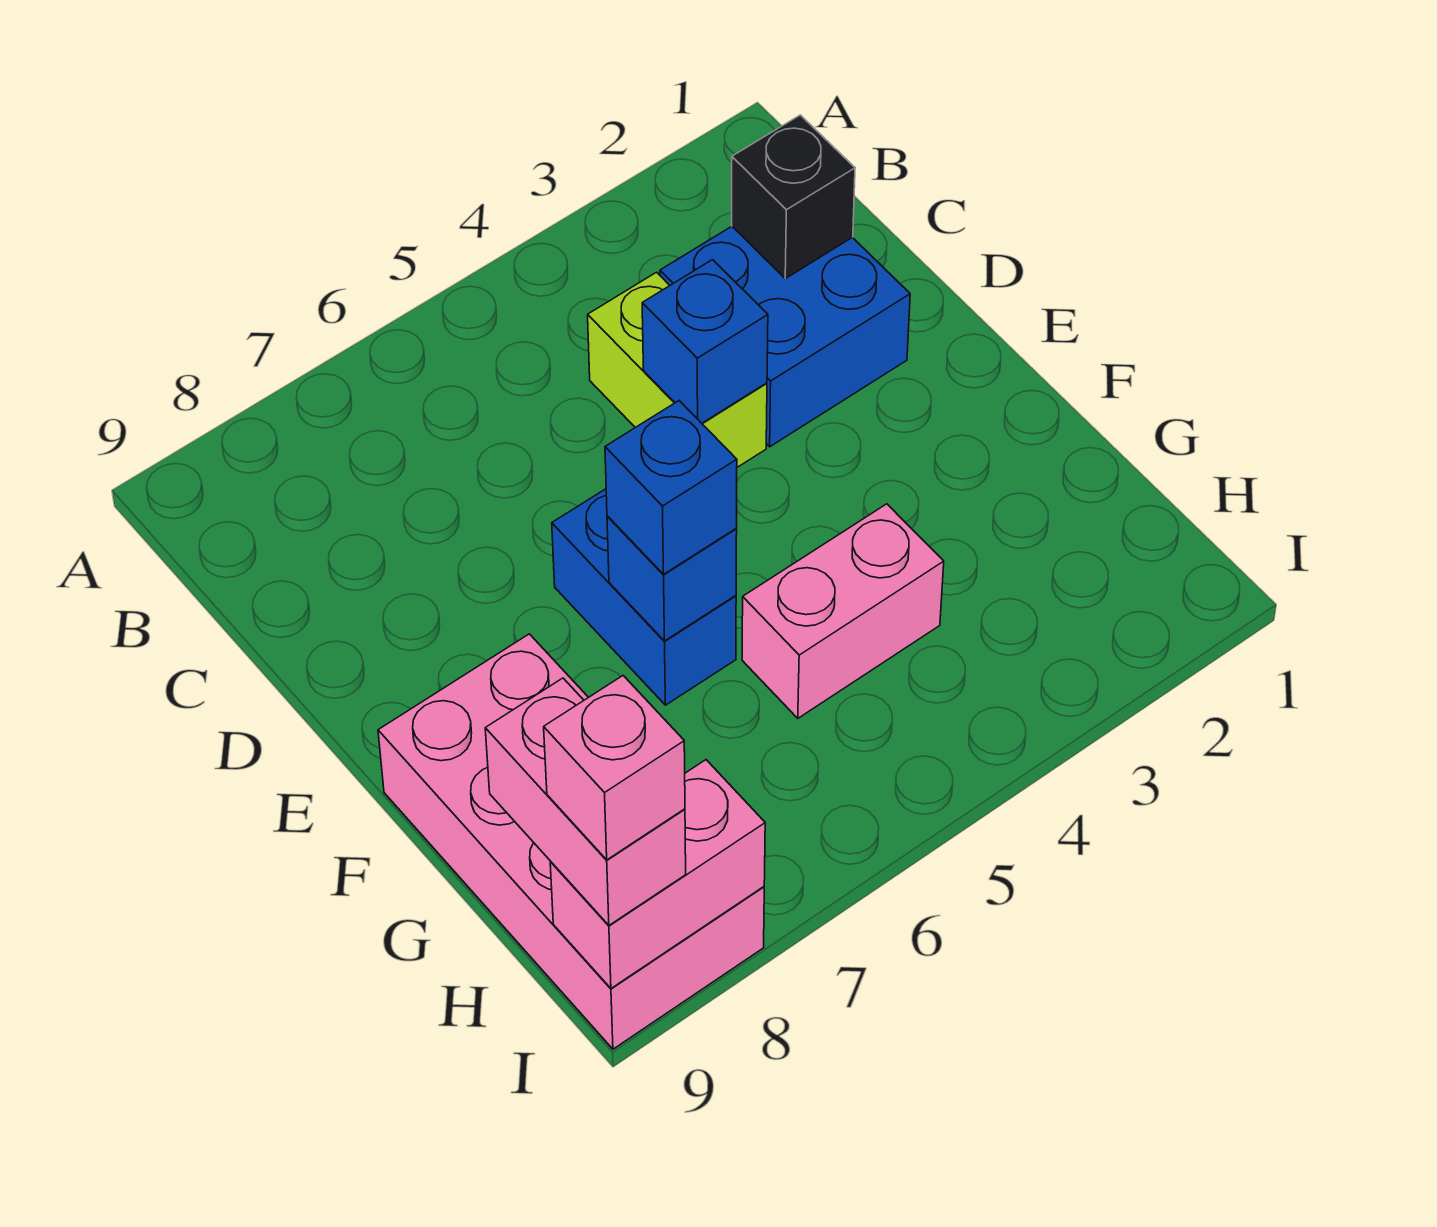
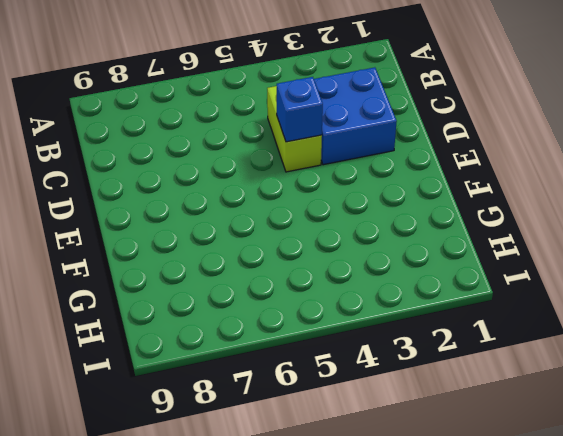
none -> blue brick E6:F6 level 1
none -> pink brick F8:I9 level 1
none -> pink brick G4:G5 level 1

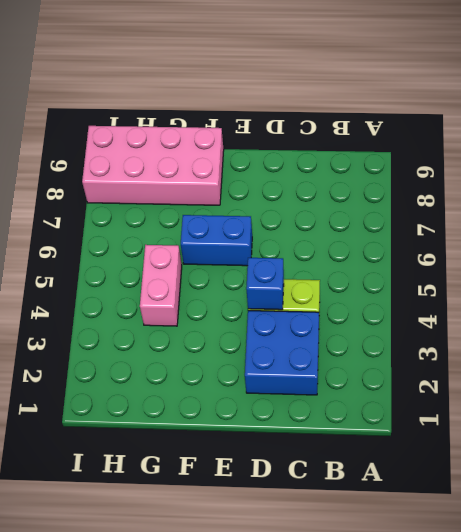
none -> black brick C2 level 2
none -> blue brick F6 level 2
none -> pink brick I8:I9 level 2

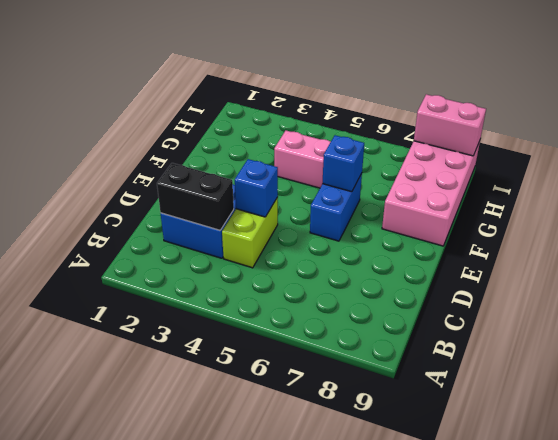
black brick C2:C3 level 2 -> black brick C2 level 2
none -> blue brick F6 level 3
none -> pink brick H9:I9 level 3
none -> pink brick I9 level 4

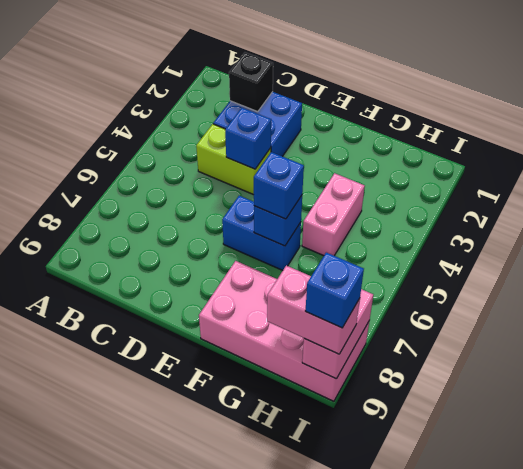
blue brick I9 level 4 -> pink brick I9 level 4

